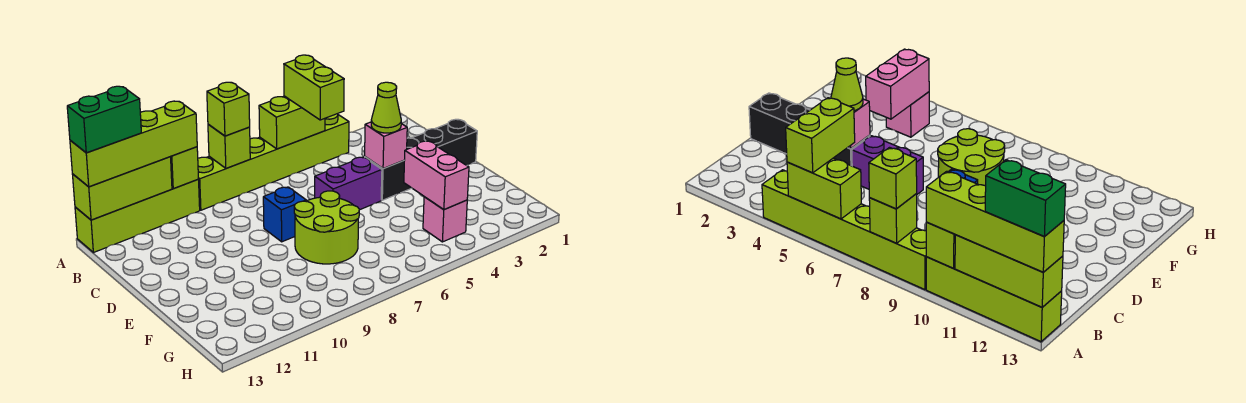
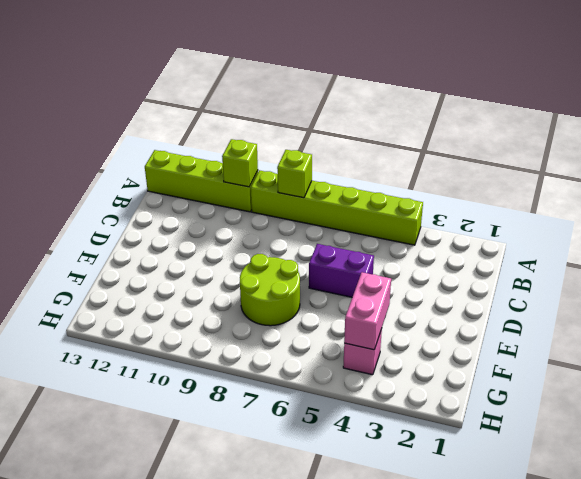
none -> black brick D1:D4 level 1
none -> blue brick D8 level 1
none -> lime brick A5:A6 level 2

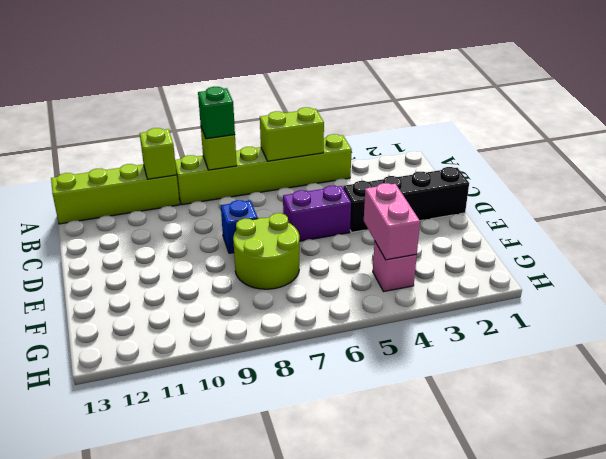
green brick A8 level 3 -> lime brick A8 level 3
none -> lime brick A11:A13 level 2
none -> pink brick D4 level 2
none -> lime brick A5:B5 level 3

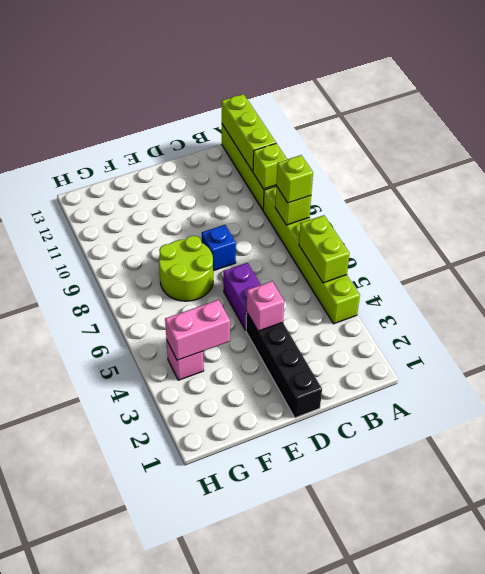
none -> lime brick A5:B5 level 3
none -> lime brick A10:A13 level 3
none -> lime cone D4 level 3

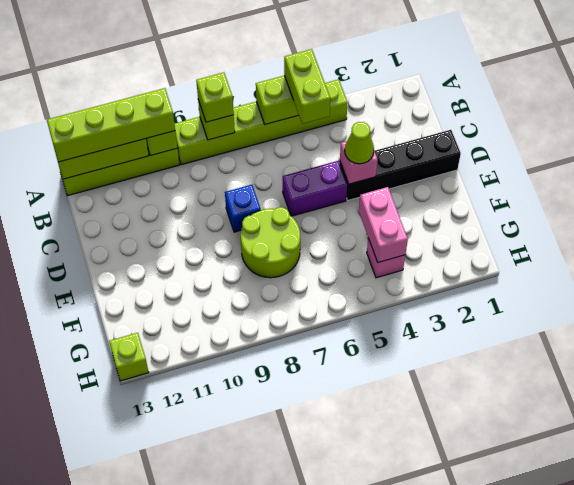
lime brick H13 level 1 -> none
none -> green brick A12:A13 level 4

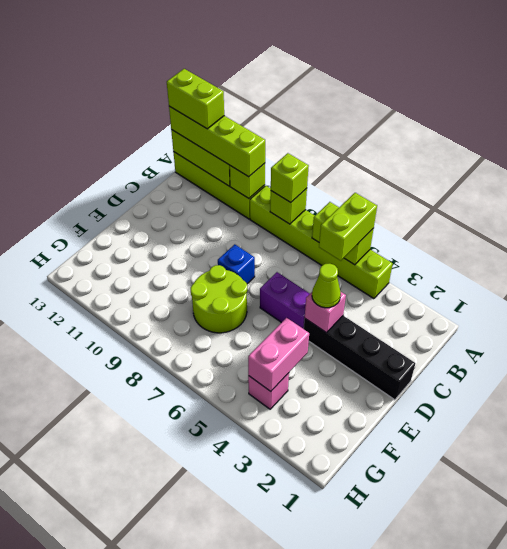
lime brick A12:A13 level 4 -> green brick A12:A13 level 4

